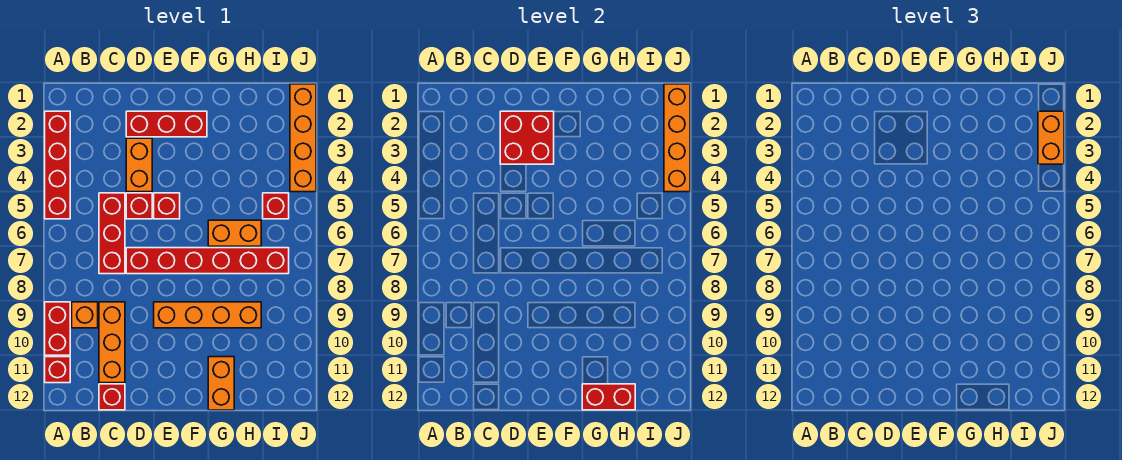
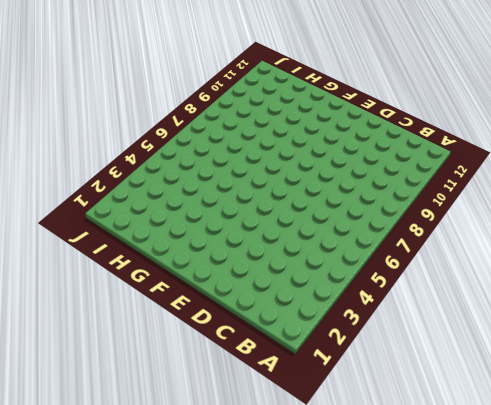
none -> red brick A2:A5 level 1
none -> red brick A9:A10 level 1
none -> red brick A11 level 1

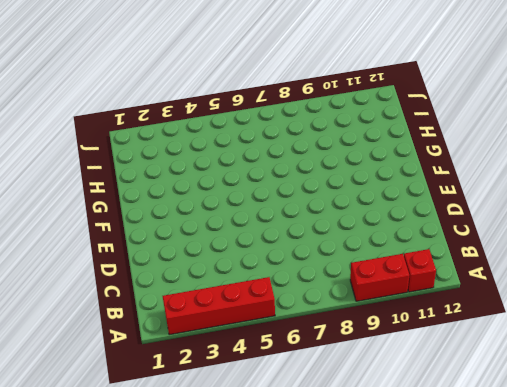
none -> orange brick B9 level 1
none -> red brick C5:C7 level 1
none -> orange brick C9:C11 level 1

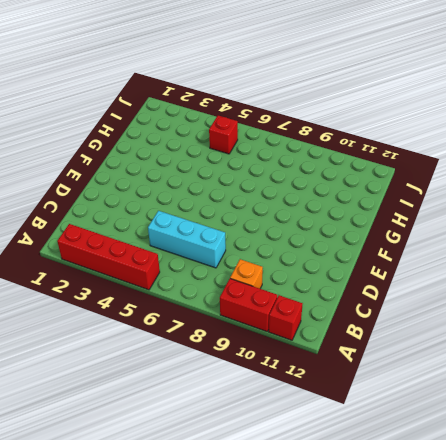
cyan brick C5:C7 level 1 -> red brick C5:C7 level 1
none -> orange brick C9:C11 level 1
none -> red brick C12 level 1
none -> red brick D2:F2 level 1

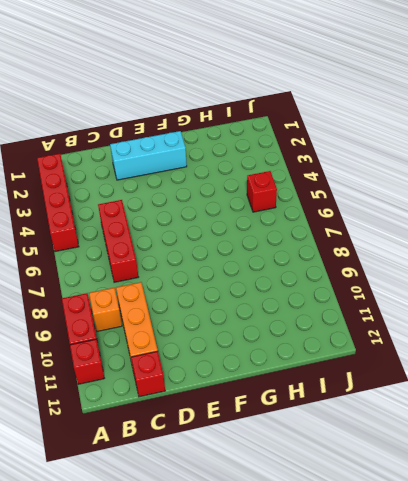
cyan brick D2:F2 level 1 -> red brick D2:F2 level 1
none -> orange brick D3:D4 level 1
none -> red brick D5 level 1
none -> red brick D7:I7 level 1

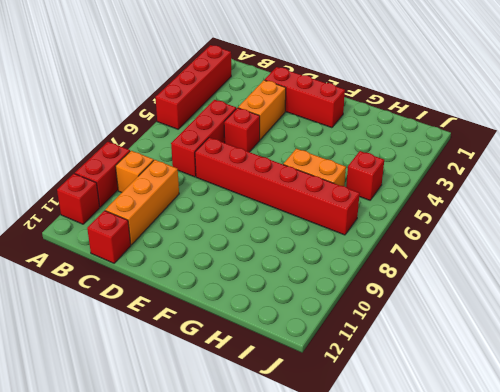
none -> red brick E5 level 1
none -> orange brick E9:H9 level 1
none -> orange brick G11:G12 level 1

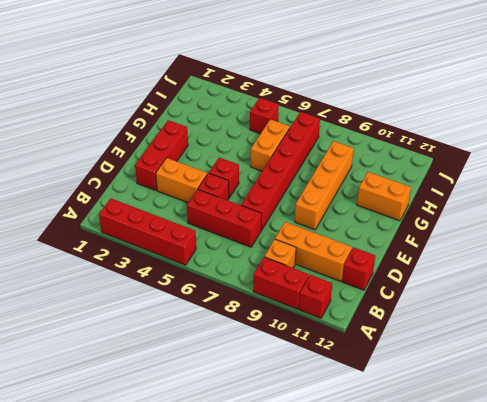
none -> orange brick J1:J4 level 1
none -> red brick D2:E3 level 2
none -> red brick G12:H12 level 2

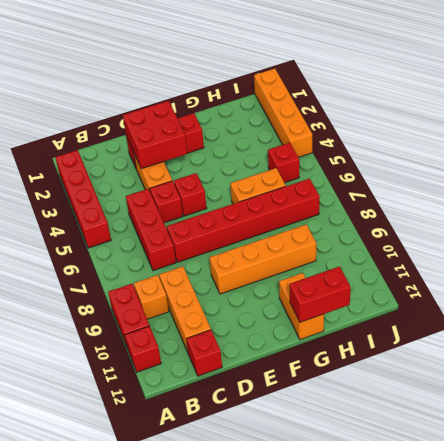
none -> orange brick J1:J4 level 2
none -> orange brick J2:J3 level 3

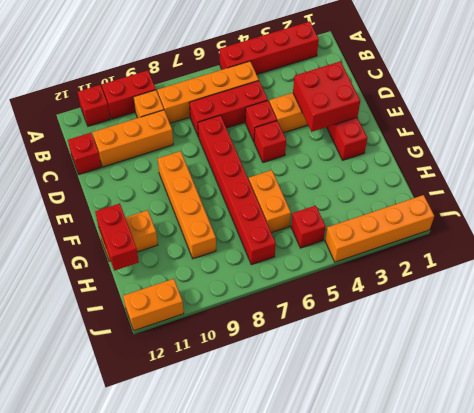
orange brick B5:B8 level 1 -> orange brick J1:J4 level 2
orange brick J11:J12 level 1 -> orange brick J2:J3 level 3

